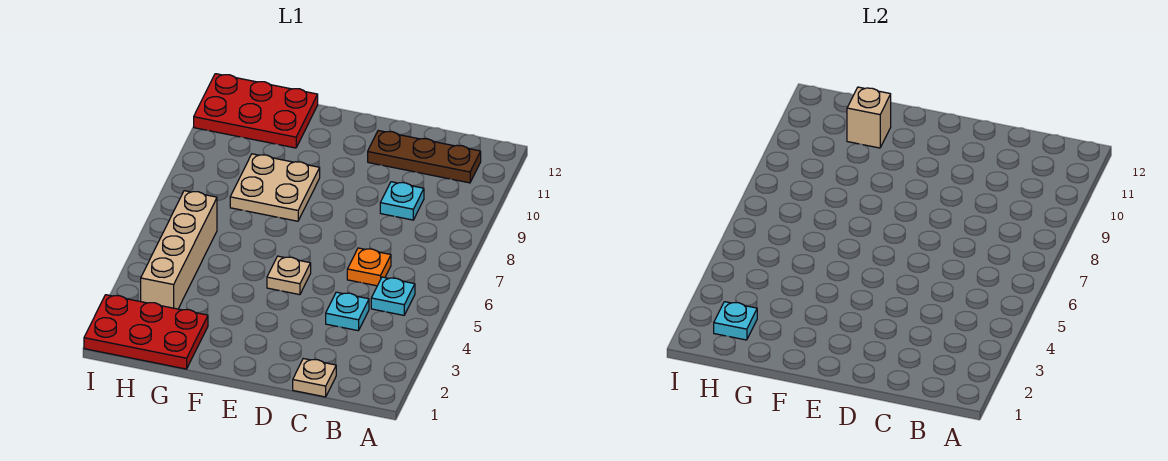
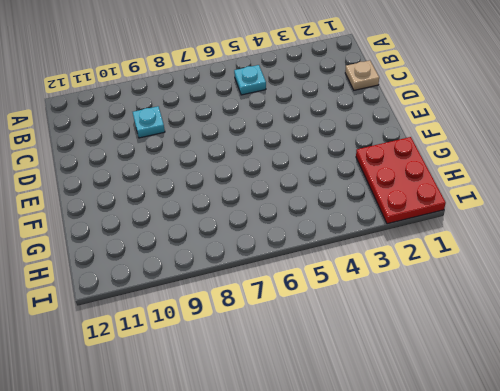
none -> brown plate B11:D11 level 1
none -> cyan plate C4 level 1
none -> orange plate C6 level 1

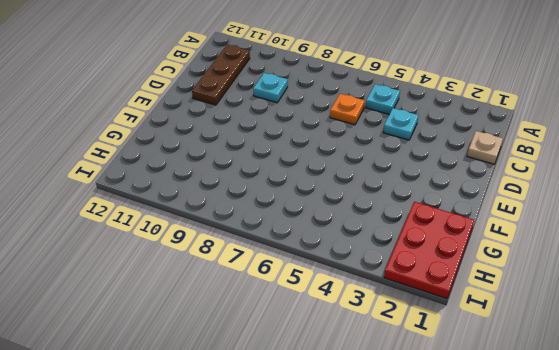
none -> tan plate E5 level 1
none -> tan plate F8:G9 level 1
none -> red plate G11:I12 level 1

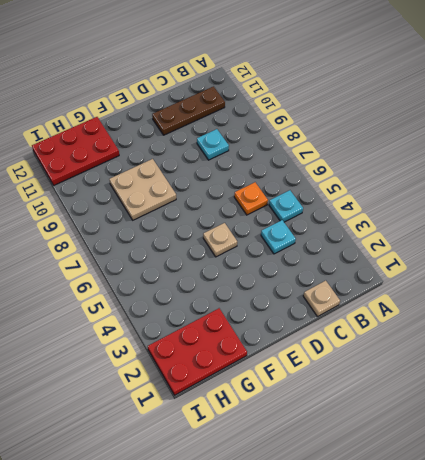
none -> tan brick H3:H6 level 1
none -> tan brick G11 level 2
none -> cyan plate H2 level 2

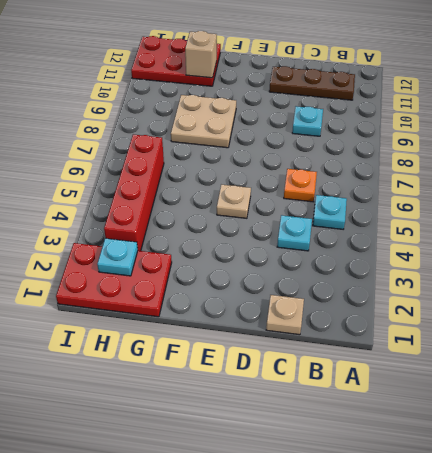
red brick H3:H6 level 1 -> tan brick H3:H6 level 1

